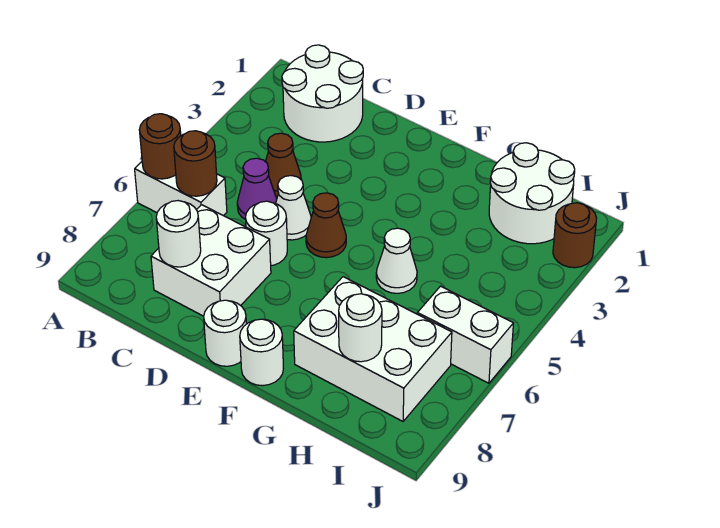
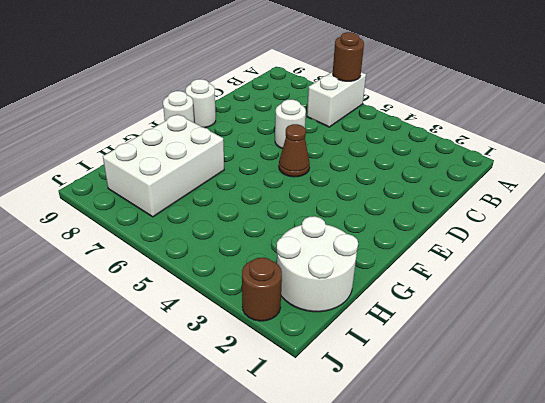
none -> white round brick B1:C2 level 1
none -> brown cone C4 level 1
none -> purple cone C5 level 1

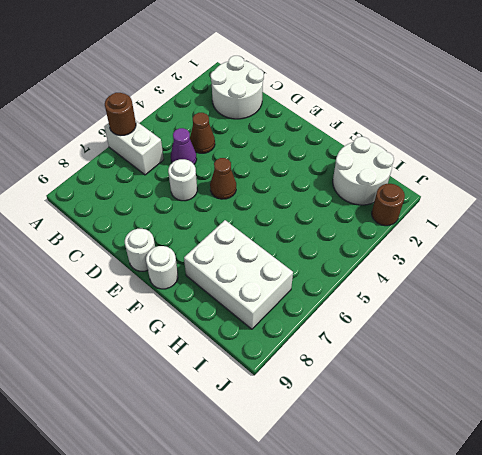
none -> white brick C7:D8 level 1
none -> white cone D5 level 1
none -> white cone G5 level 1

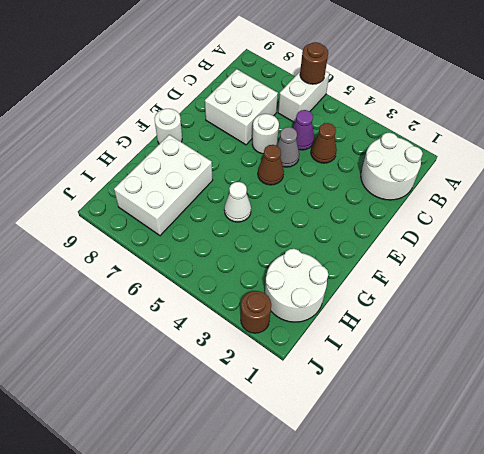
grey cone D5 level 1 -> white cone D5 level 1
none -> white round brick E9 level 1
none -> white brick I6:J6 level 1
none -> brown round brick B6 level 2

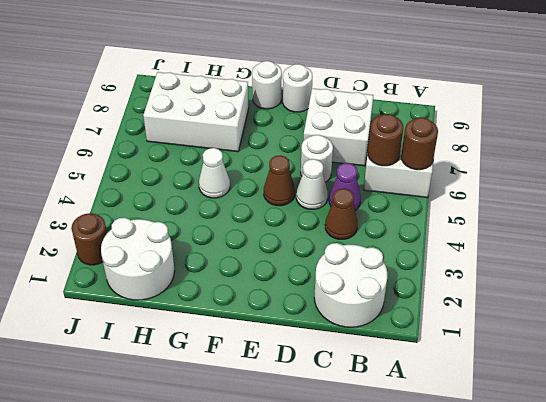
none -> white brick I6:J6 level 1
none -> white round brick C8 level 2
none -> white round brick H8 level 2

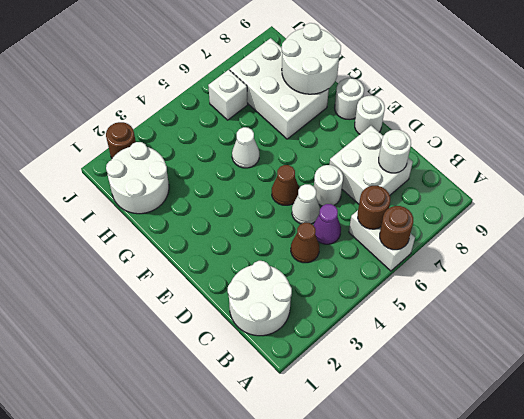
white round brick G8:H9 level 2 -> white round brick H8 level 2
white brick I6 level 1 -> white brick I6:J6 level 1

